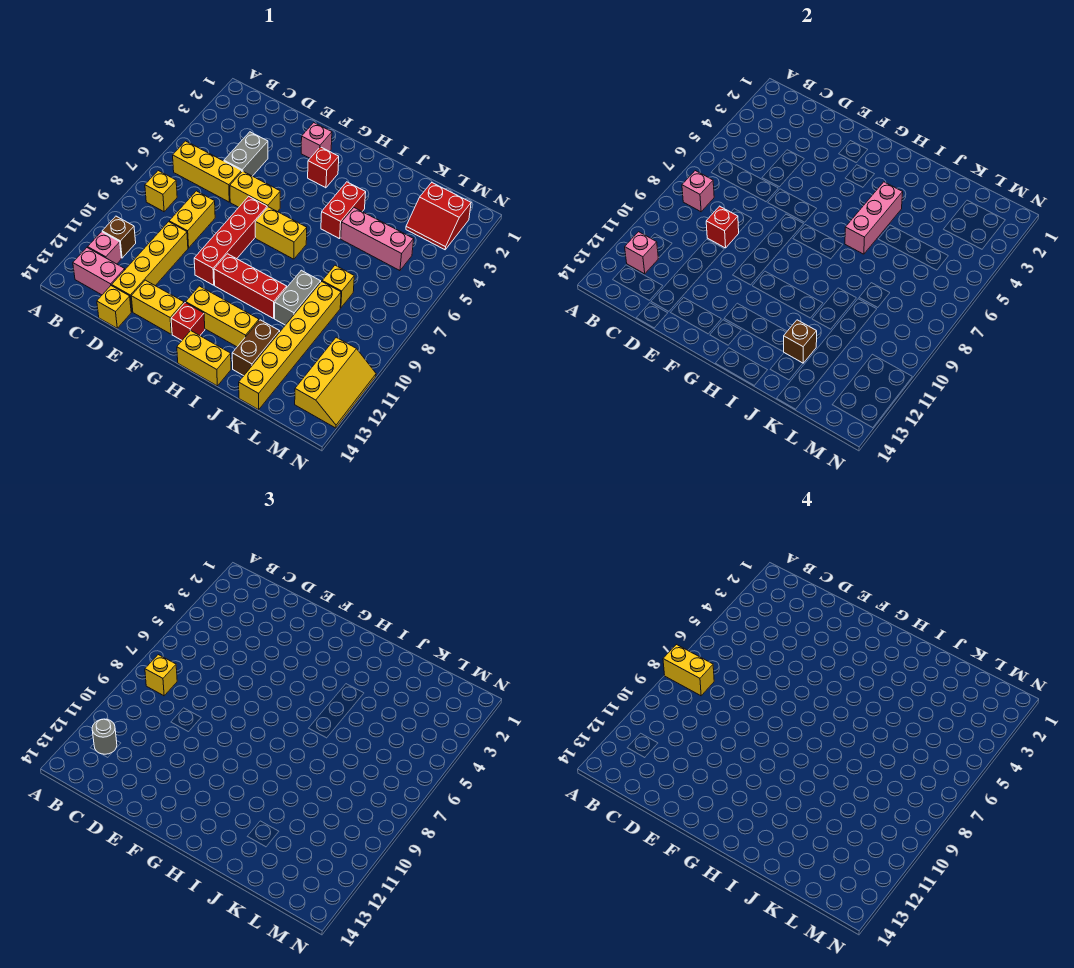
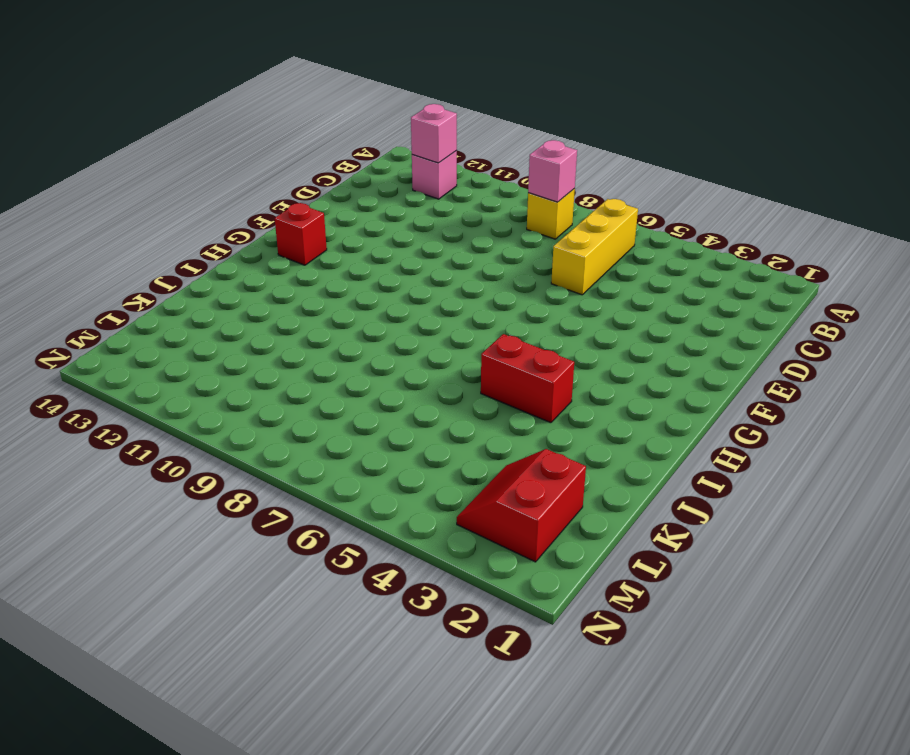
none -> brown brick B11 level 1
none -> pink brick B13:C13 level 1
none -> grey brick D4:D5 level 1
none -> yellow brick D8:D9 level 1

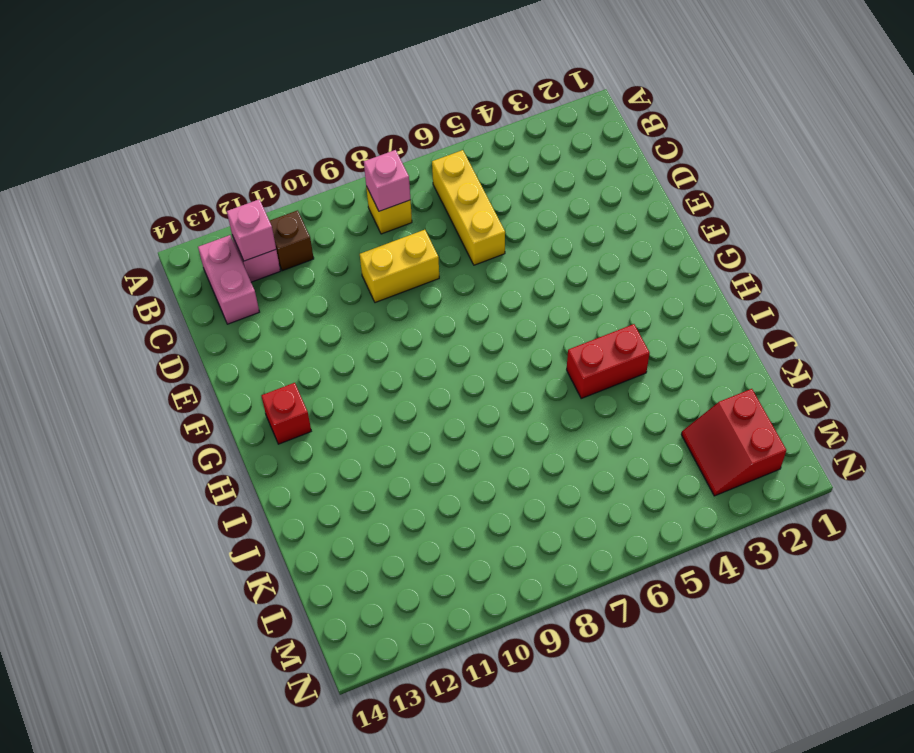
none -> grey brick D4:D5 level 1
none -> yellow brick D10:D13 level 1
none -> yellow brick D14 level 1
none -> yellow brick E6:F6 level 1

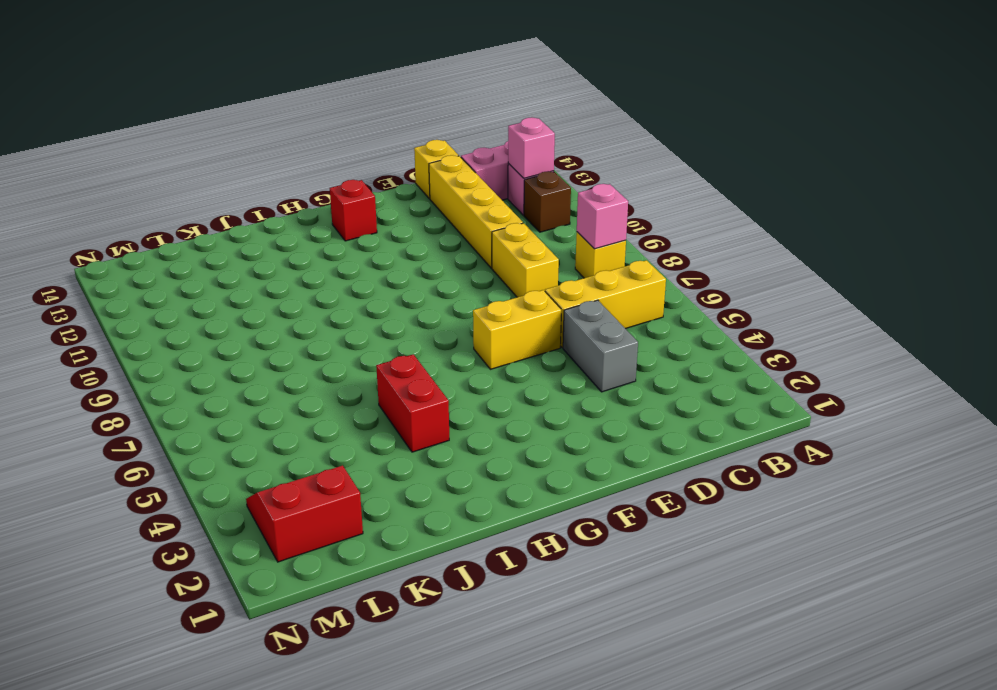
none -> yellow brick E13:F13 level 1
none -> pink brick F2 level 1
none -> red brick F7:F10 level 1
none -> red brick G3 level 1

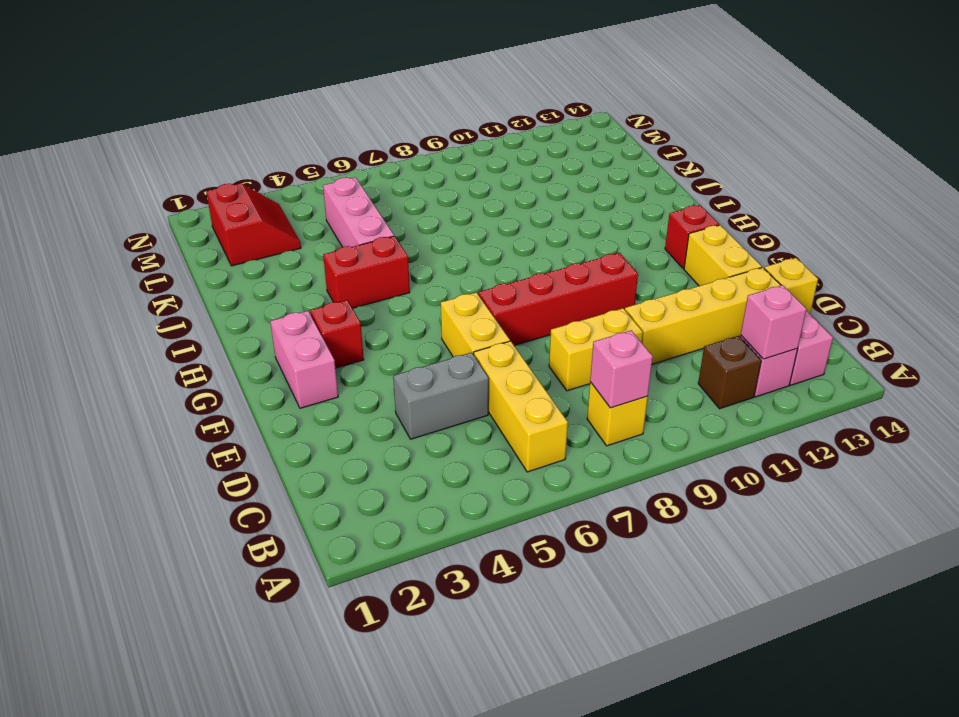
pink brick F2:G2 level 1 -> pink brick F2 level 1
none -> yellow brick G7:H7 level 1
none -> red brick G10:I10 level 1
none -> yellow brick G12:I12 level 1
none -> yellow brick H14:I14 level 1

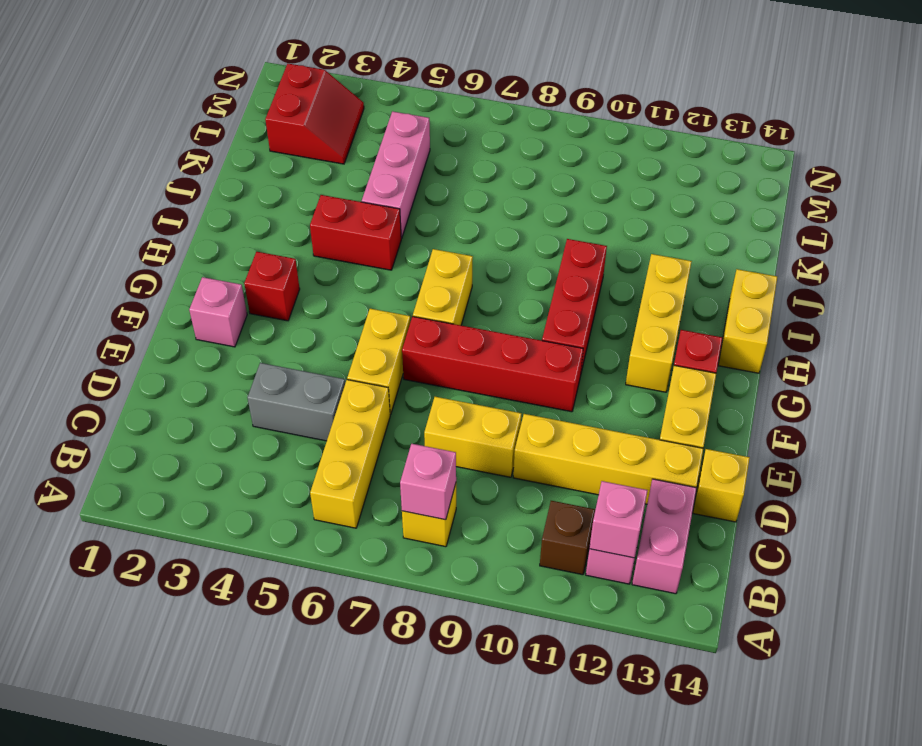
none -> grey brick J9:J10 level 1
none -> brown brick J12:J13 level 1
none -> yellow brick K8 level 1
none -> yellow brick K9:K14 level 1

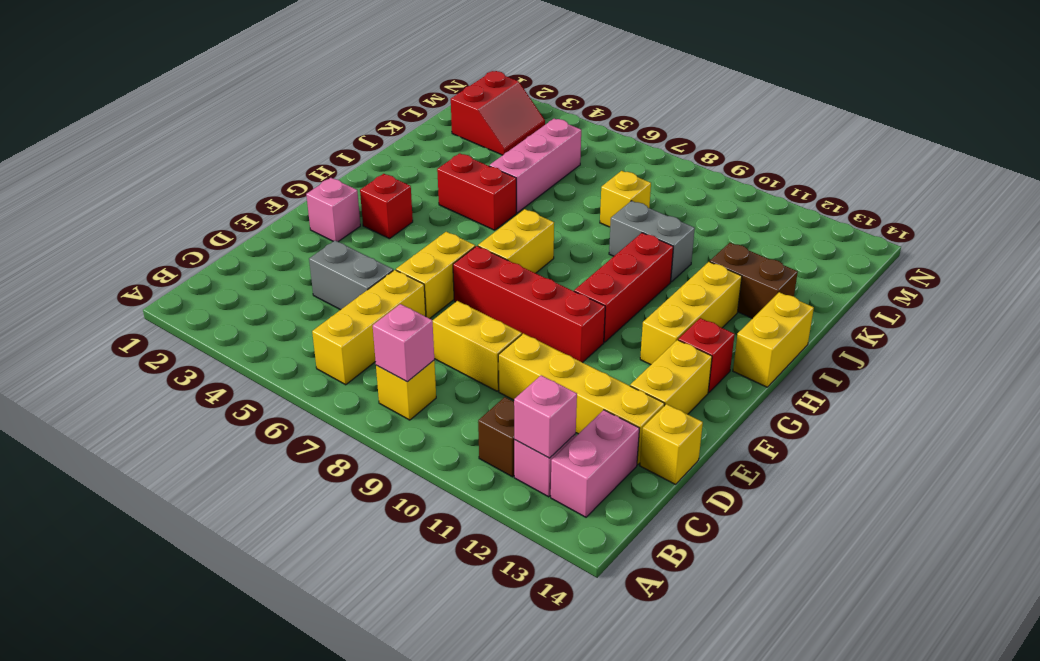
none -> yellow brick K9:K14 level 1
none -> yellow slope M11:N13 level 1 top M
none -> red brick D9 level 2
none -> pink brick I4:I6 level 2

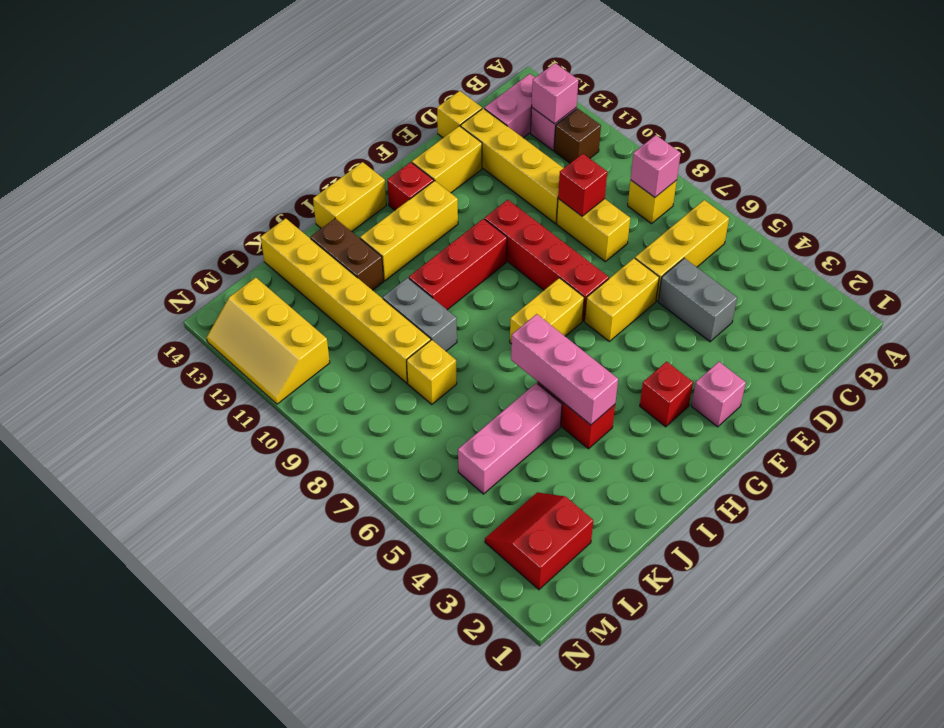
none -> brown brick J12 level 2
none -> yellow brick B8 level 3
none -> grey round brick B12 level 3
none -> yellow brick A8:B8 level 4

